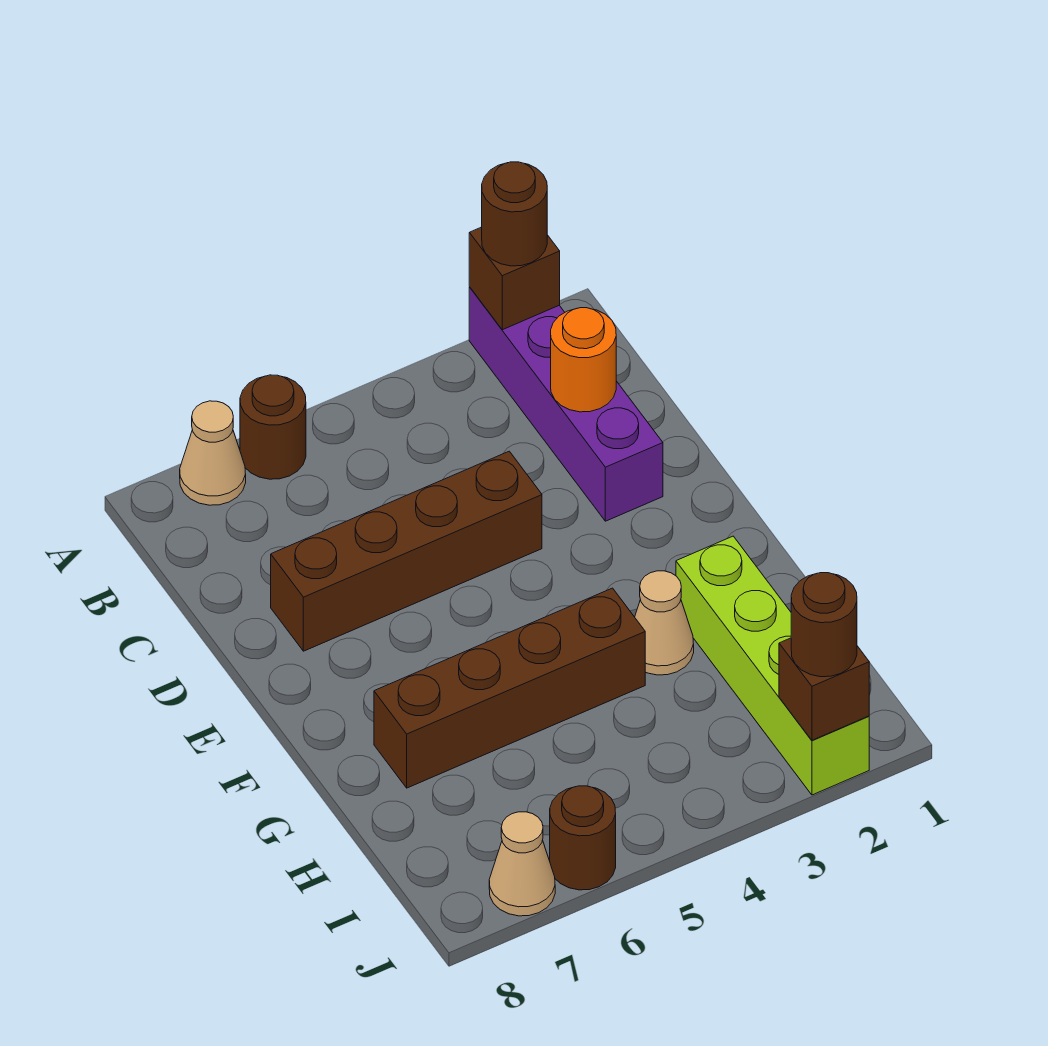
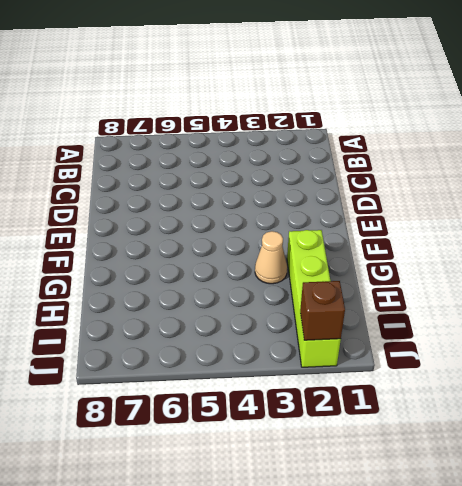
none -> purple brick A2:D2 level 1
none -> brown round brick A6 level 1
none -> tan cone A7 level 1

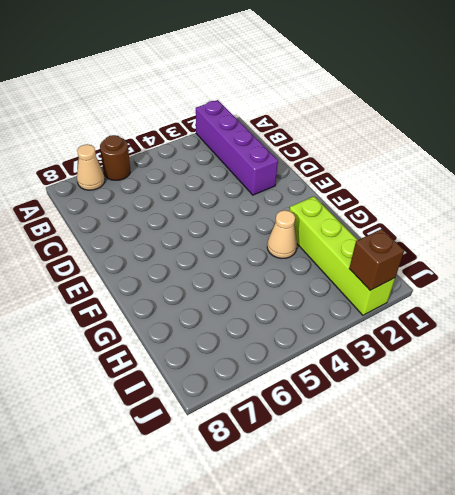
none -> brown brick D4:D7 level 1
none -> brown brick G4:G7 level 1
none -> brown round brick J6 level 1

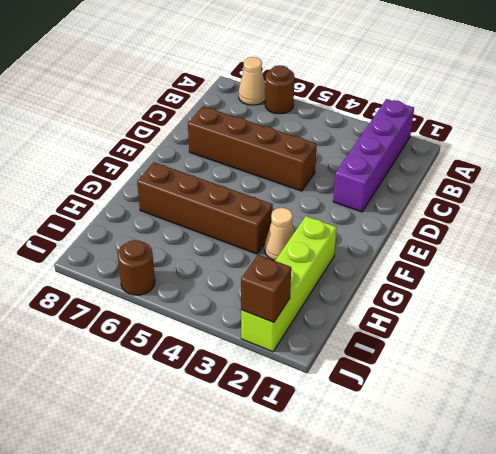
none -> tan cone J7 level 1
none -> brown brick A2 level 2
none -> orange round brick C2 level 2

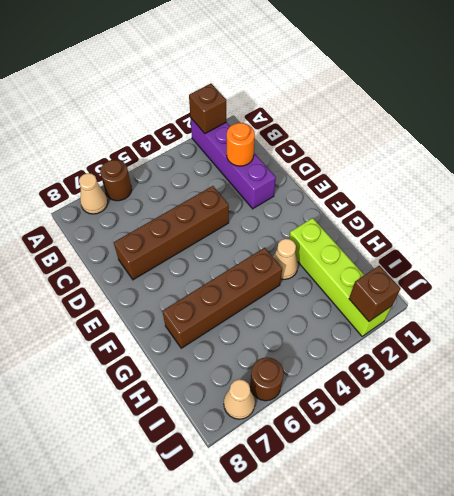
none -> brown round brick A2 level 3
none -> brown round brick J2 level 3

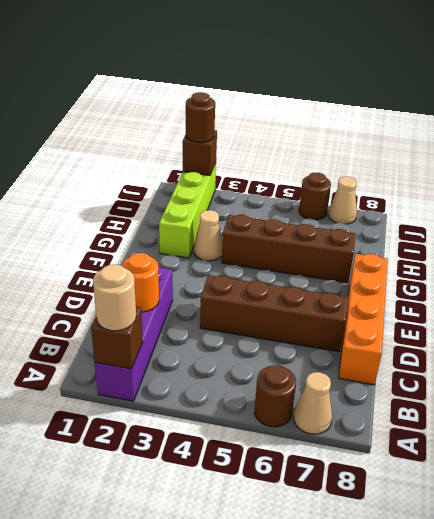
tan round brick A2 level 3 -> brown round brick A2 level 3
orange brick C8:F8 level 1 -> none

